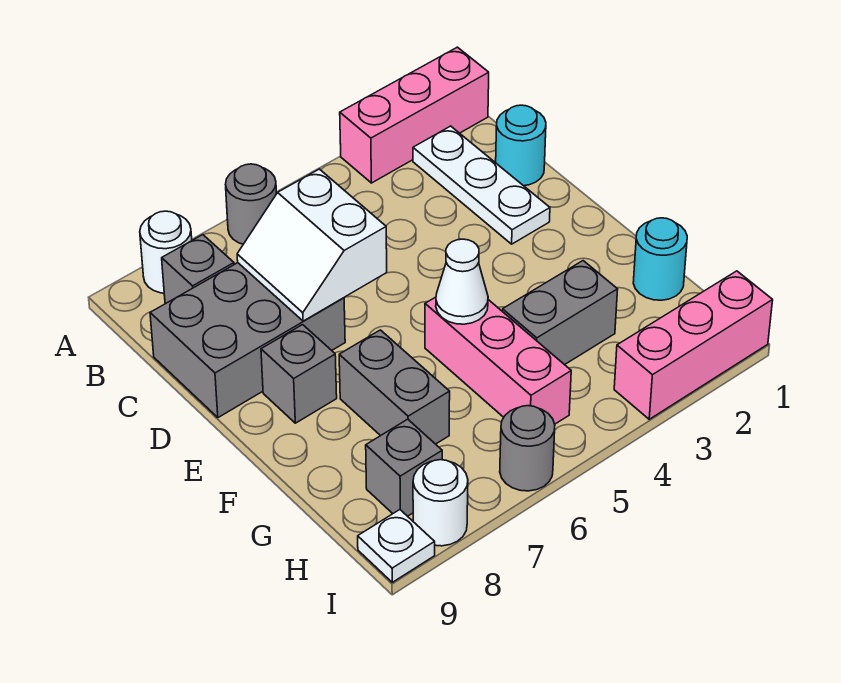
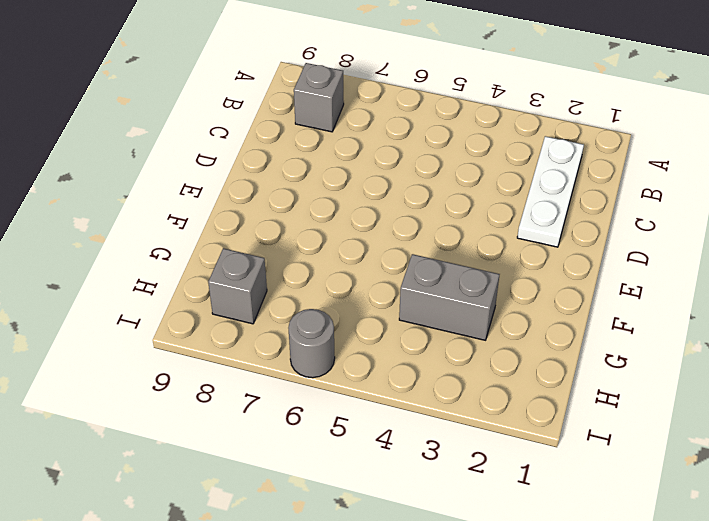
none -> pink brick A1:A3 level 1
none -> grey round brick A6 level 1
none -> white round brick A8 level 1

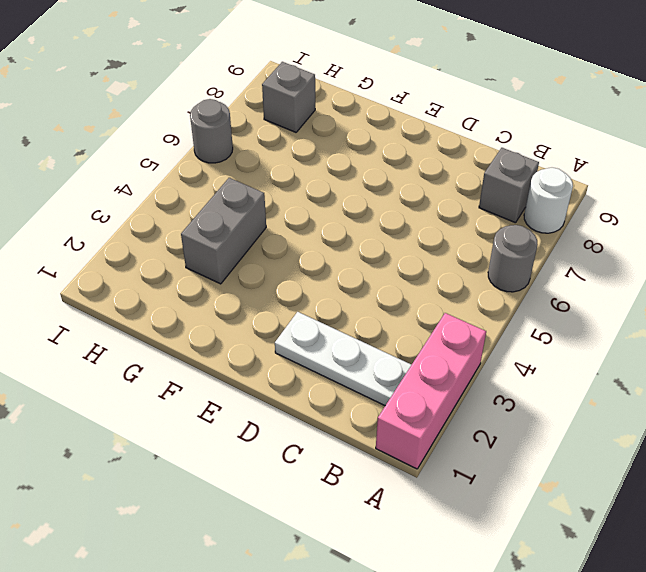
none -> cyan round brick C1 level 1
none -> grey brick C7:D9 level 1
none -> grey brick E8 level 1

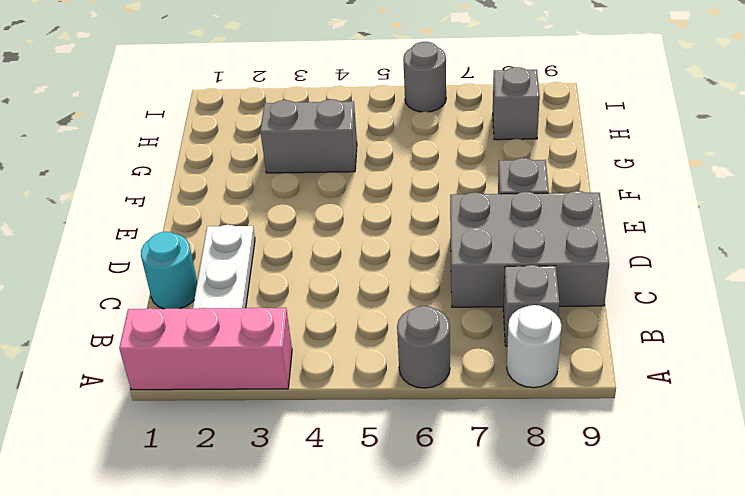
none -> pink brick F5:H5 level 1
none -> grey brick F7:G7 level 1
none -> cyan round brick G1 level 1

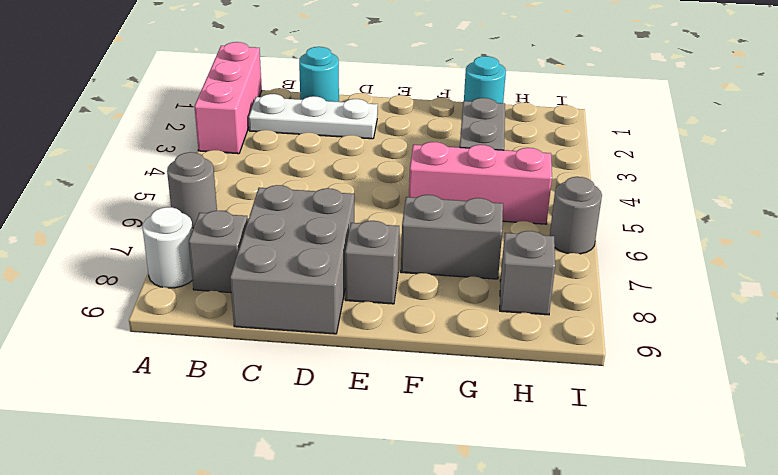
none -> pink brick I1:I3 level 1
none -> white round brick I8 level 1
none -> white plate I9 level 1

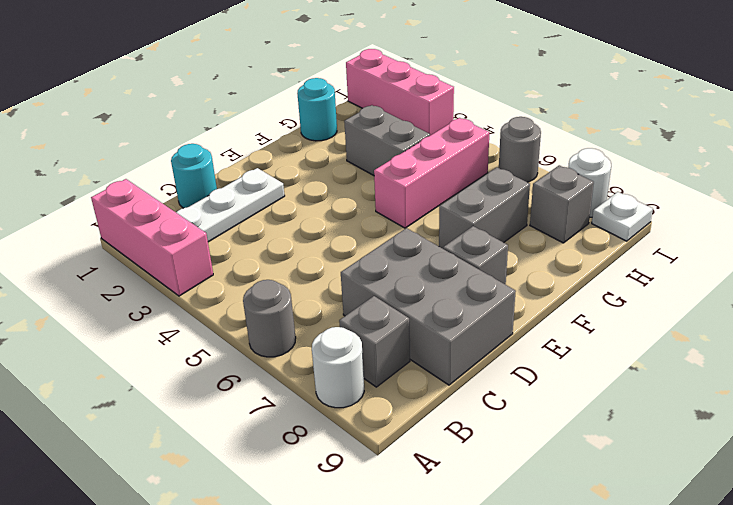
none -> white slope C6:D7 level 2 top 6
none -> white cone F5 level 2

